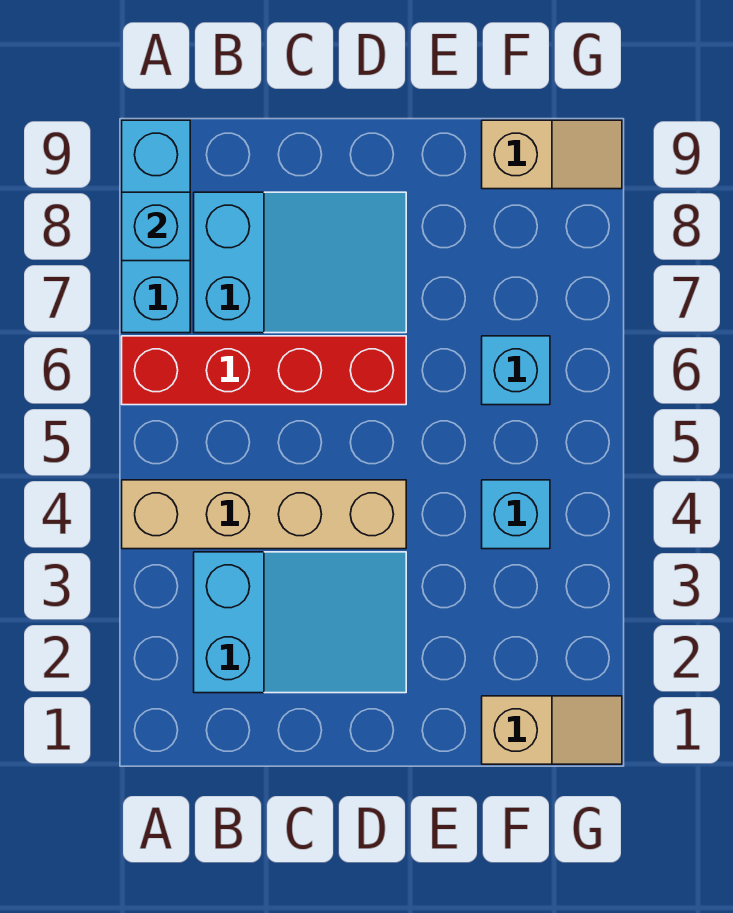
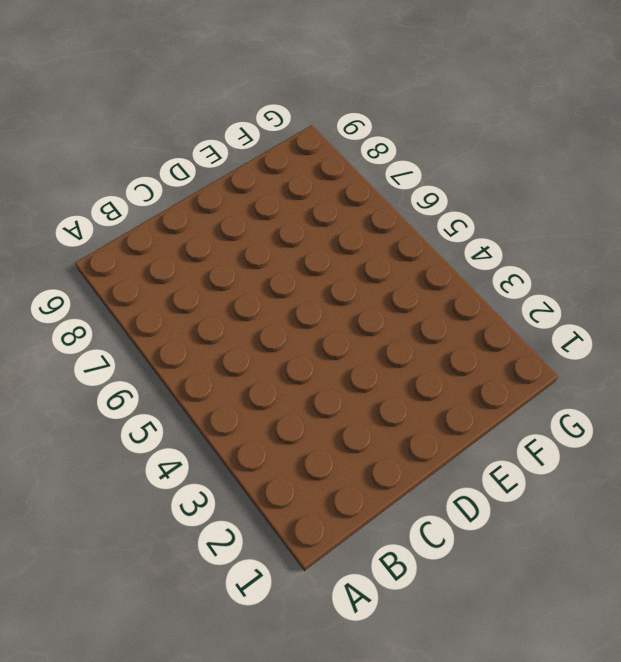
none -> tan brick A4:D4 level 1
none -> red brick A6:D6 level 1

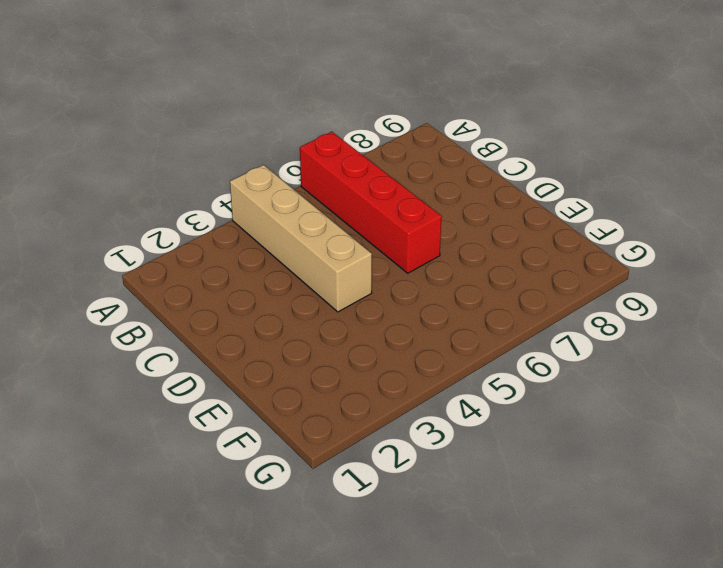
none -> cyan brick A7:A9 level 1
none -> cyan slope B2:D3 level 1 top B

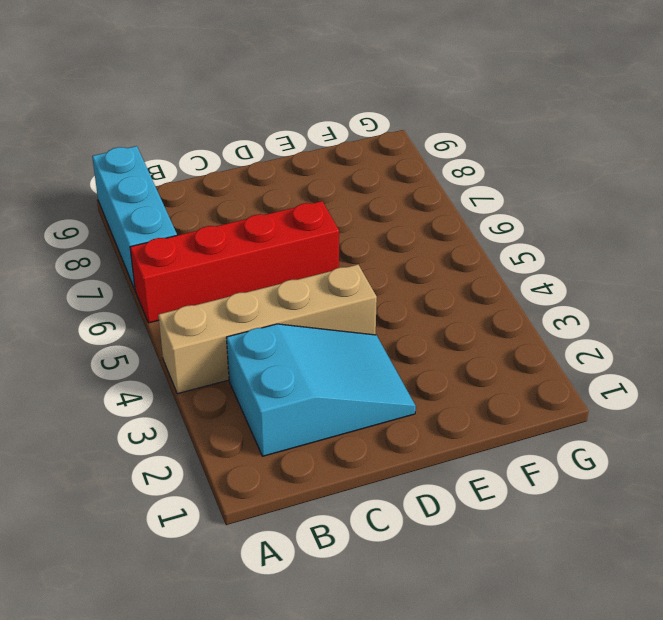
none -> cyan slope B7:D8 level 1 top B
none -> tan slope F1:G1 level 1 top F

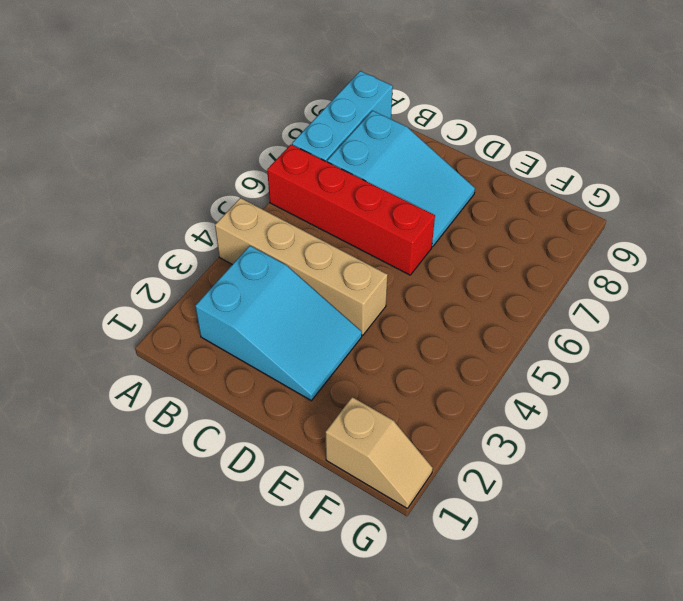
none -> cyan brick F4 level 1
none -> cyan brick F6 level 1

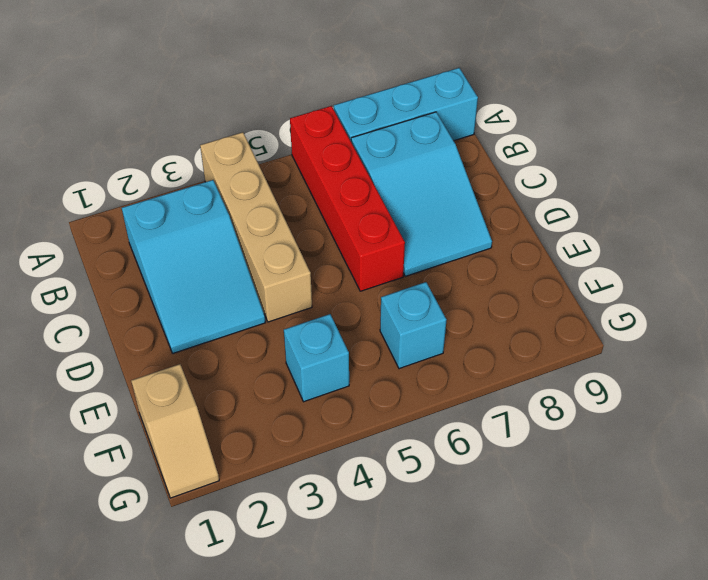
none -> tan slope F9:G9 level 1 top F
none -> cyan brick A8 level 2

